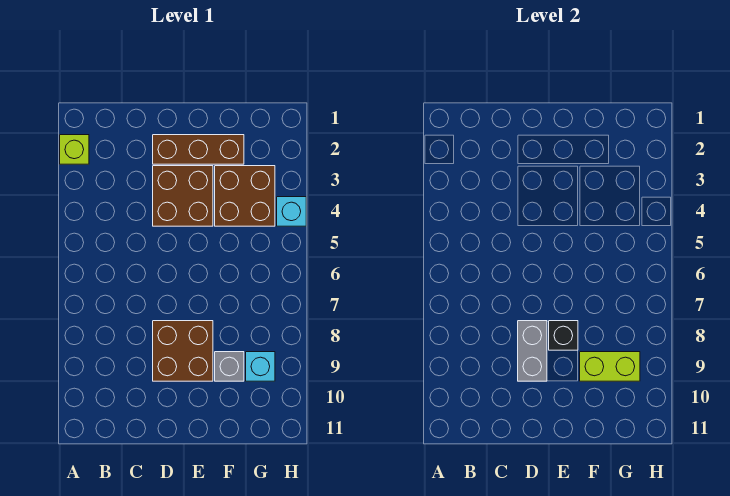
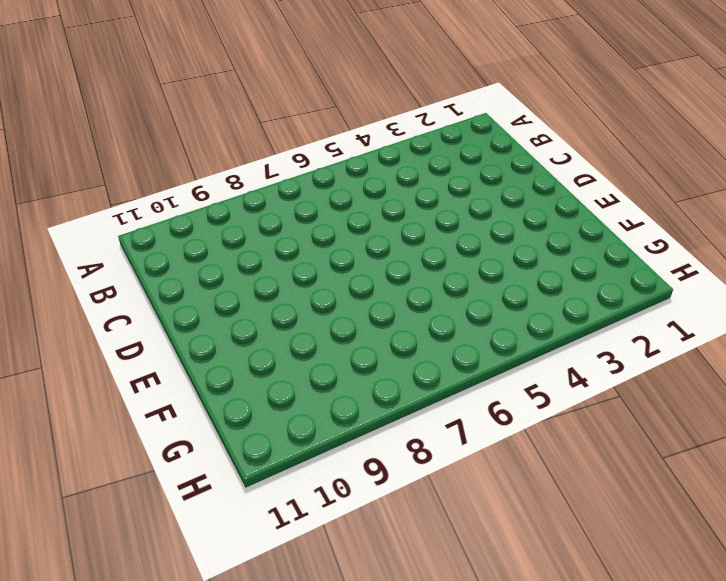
none -> lime brick A2 level 1
none -> brown brick D2:F2 level 1

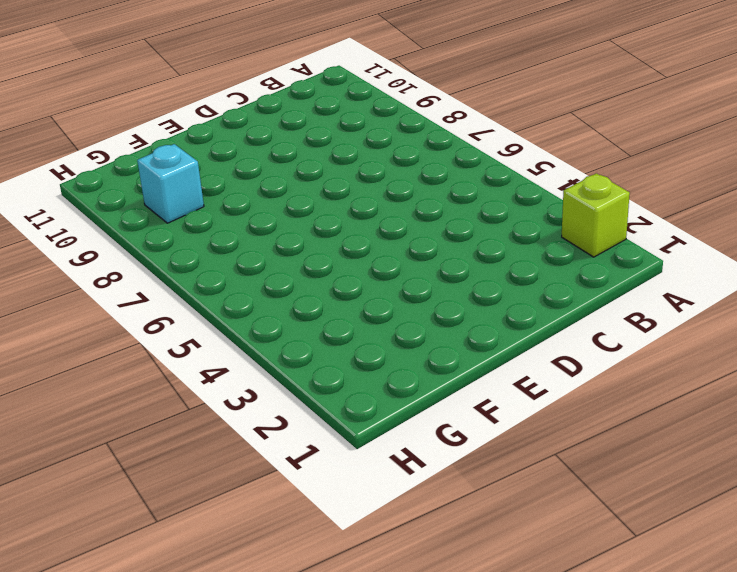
none -> brown brick D2:F2 level 1
none -> brown brick D3:E4 level 1

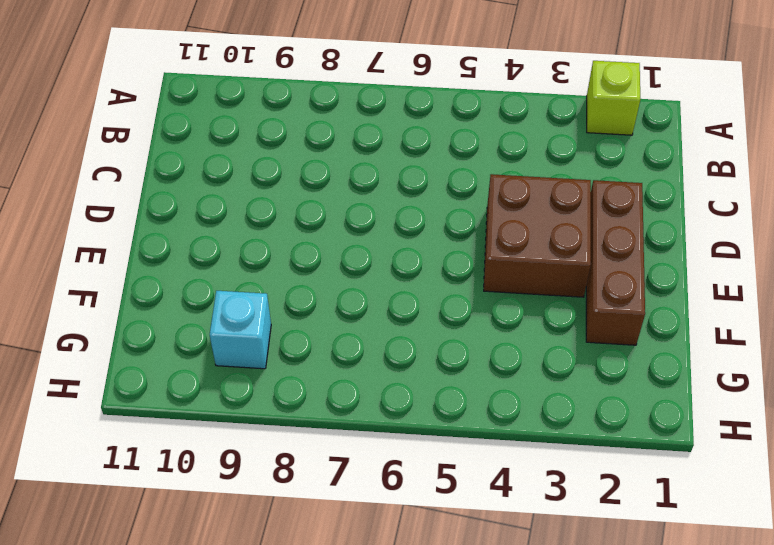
none -> brown brick D8:E9 level 1
none -> brown brick F3:G4 level 1

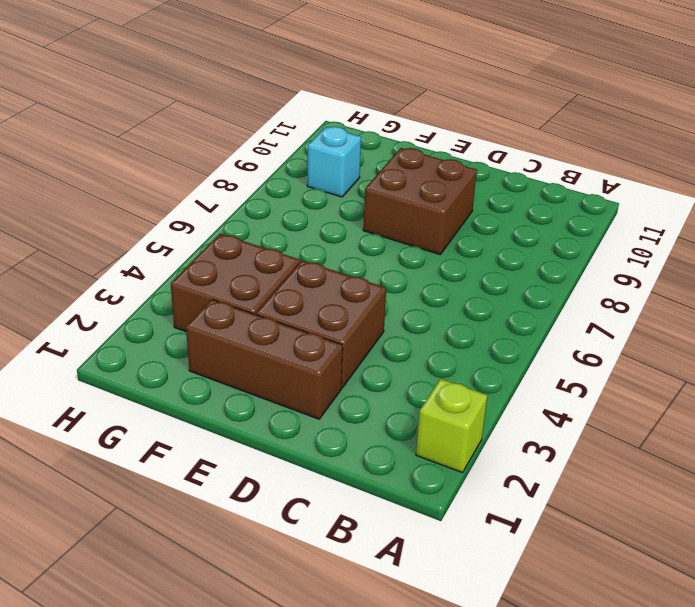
none -> grey brick F9 level 1
none -> cyan brick H4 level 1

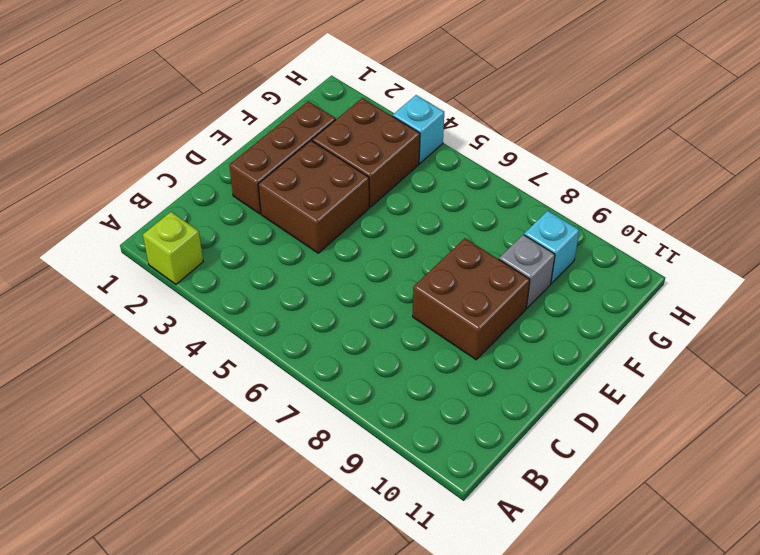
none -> grey brick D8:D9 level 2
none -> black brick E8 level 2

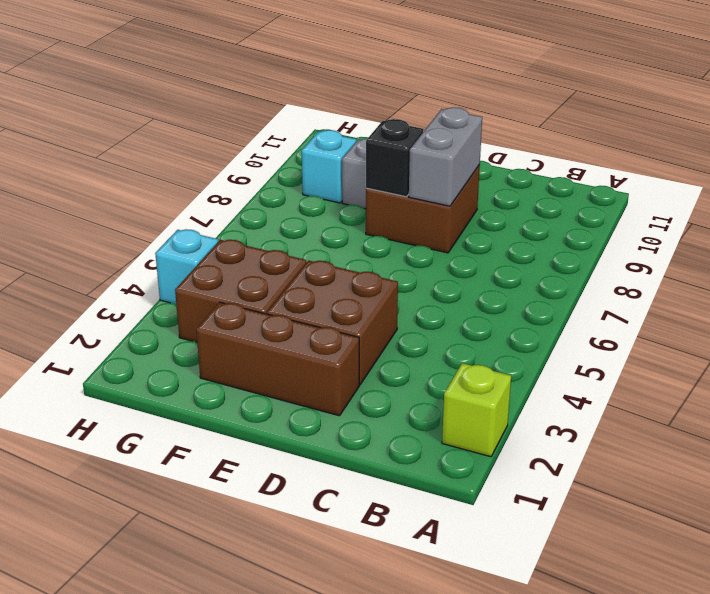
none -> lime brick F9:G9 level 2

